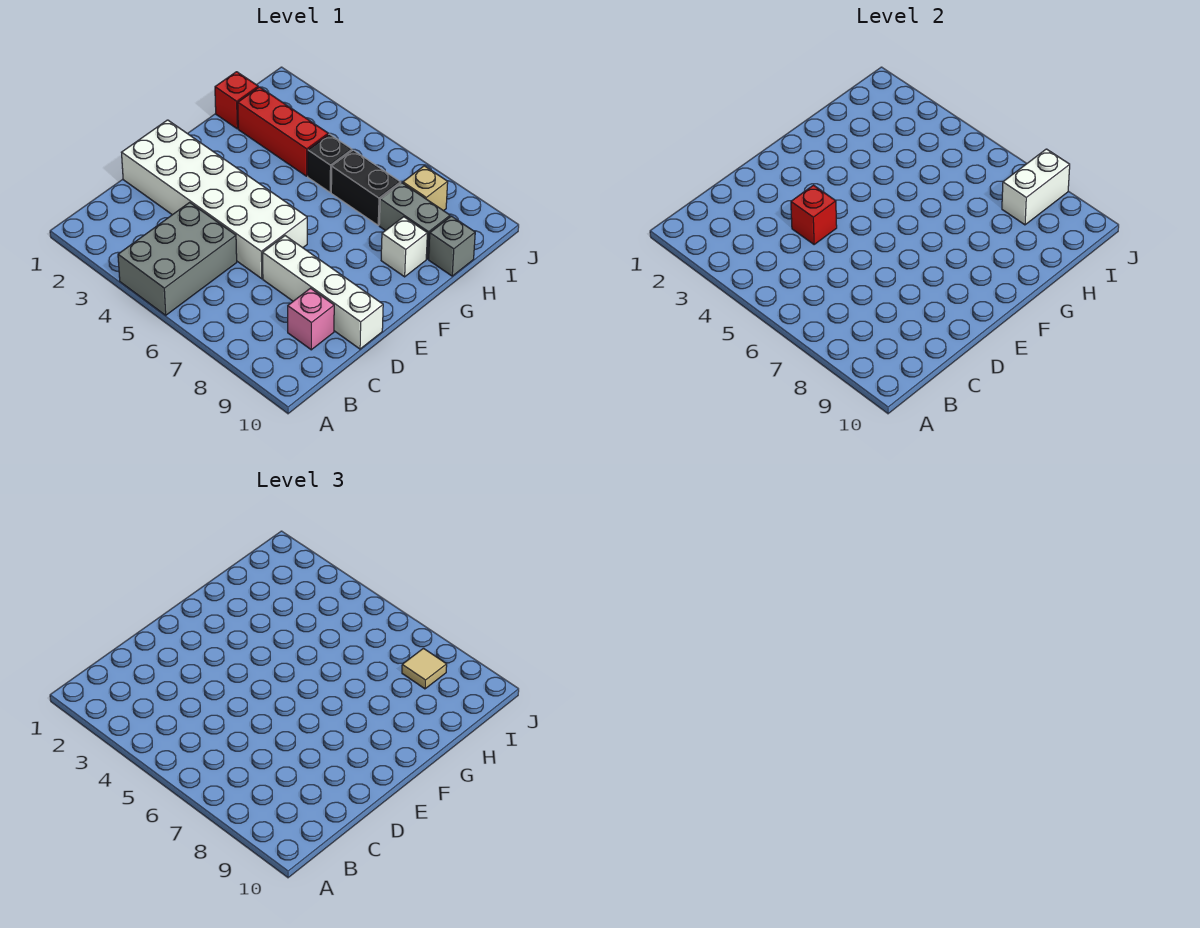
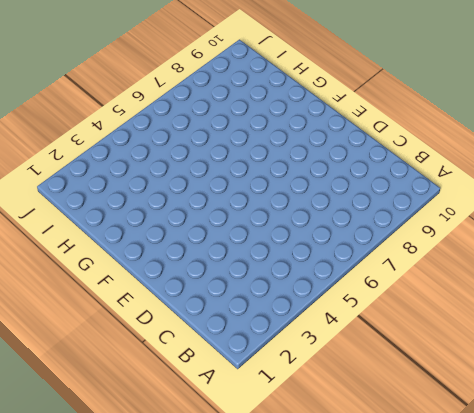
none -> grey brick A4:C5 level 1
none -> pink brick C9 level 1
none -> white brick D1:E6 level 1

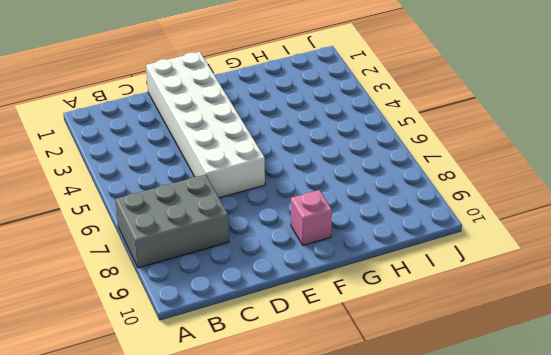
grey brick A7:C8 level 1 -> grey brick A4:C5 level 1
pink brick F9 level 1 -> pink brick C9 level 1
none -> white brick D7:D10 level 1
none -> white brick G9 level 1
none -> red brick H1 level 1

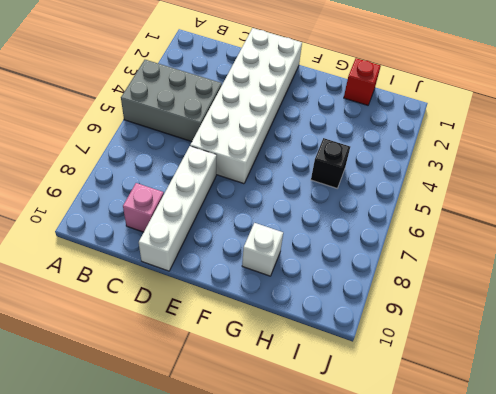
none -> red brick H2:H4 level 1
none -> black brick H6:H7 level 1
none -> grey brick H8:H9 level 1

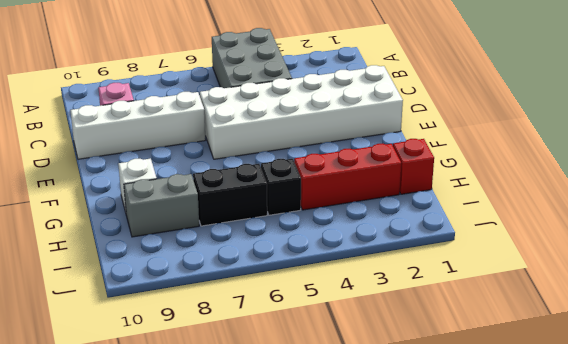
none -> grey brick H10 level 1
none -> tan brick I8 level 1
none -> red brick D4 level 2

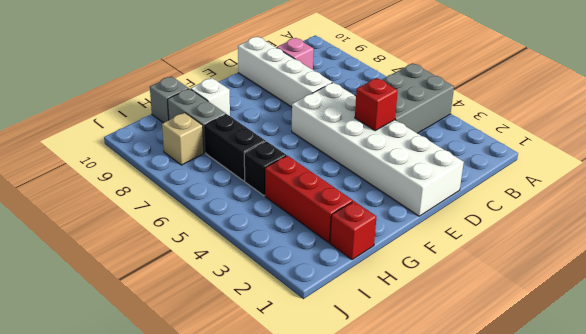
none -> white brick I8:J8 level 2
none -> tan tile I8 level 3

